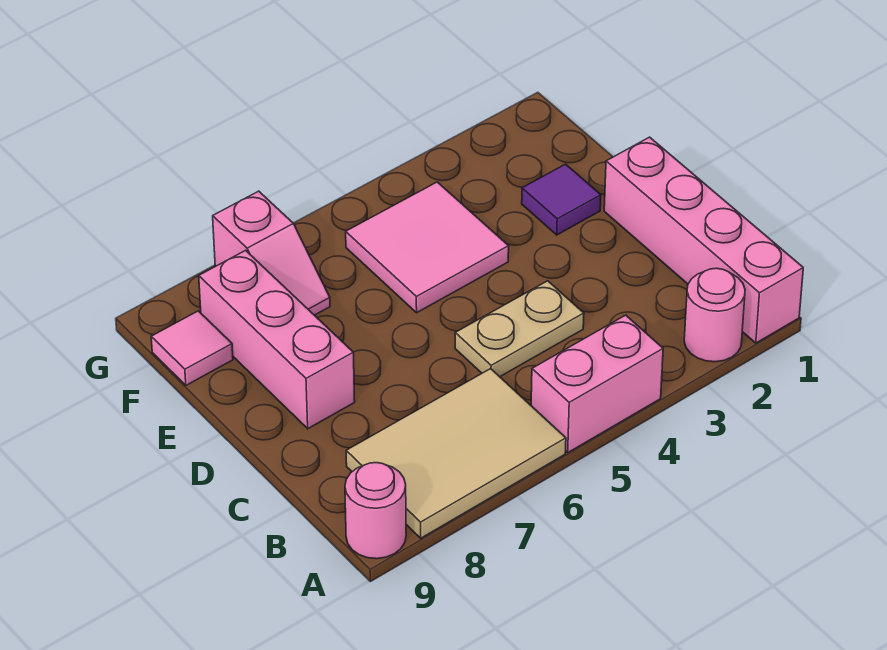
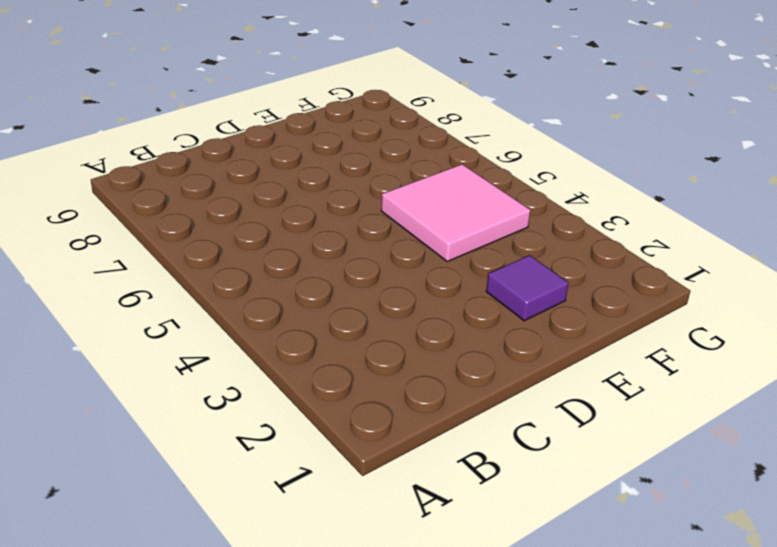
none -> pink brick A1:D1 level 1
none -> pink round brick A2 level 1

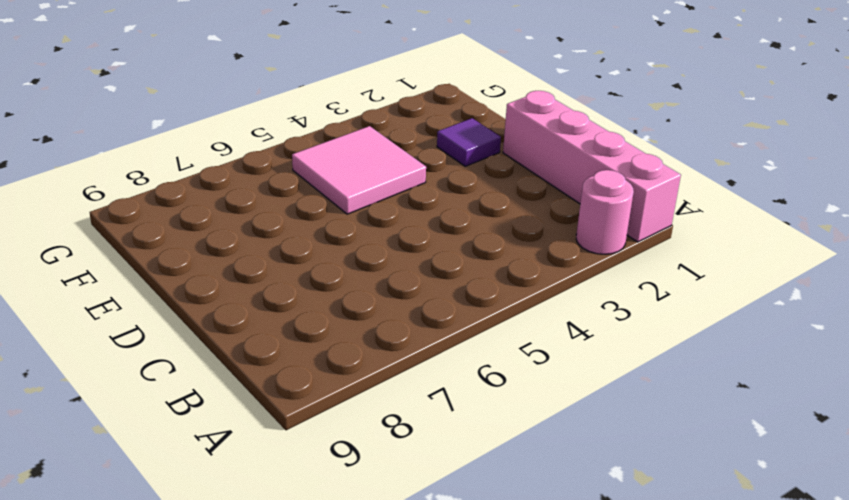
none -> pink brick A4:A5 level 1
none -> tan tile A6:B8 level 1

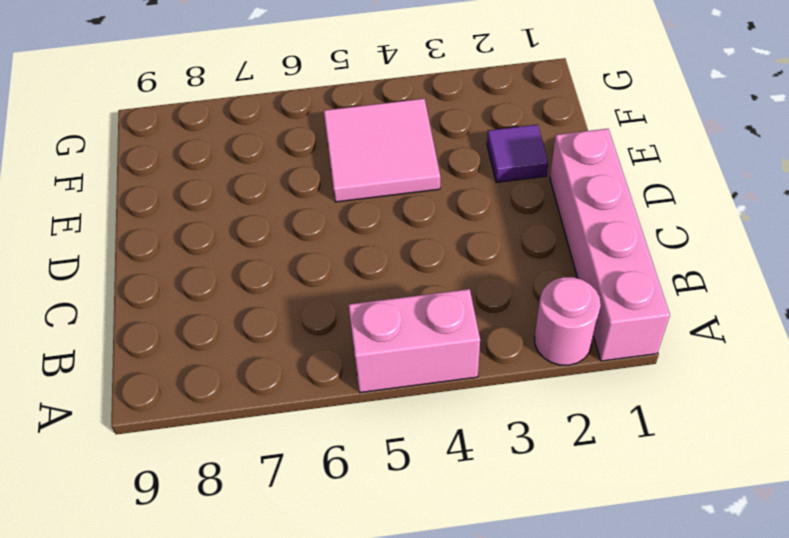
none -> tan tile A6:B8 level 1
none -> pink round brick A9 level 1

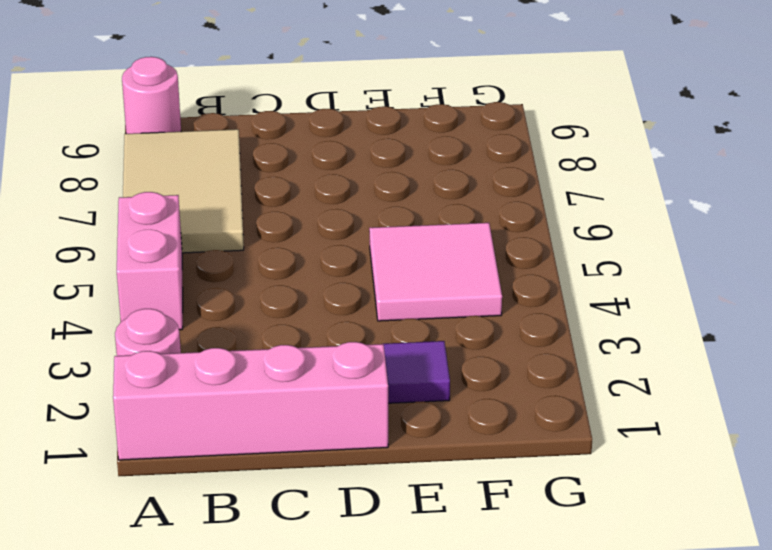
none -> tan plate C4:C5 level 1
none -> pink brick D8:F8 level 1

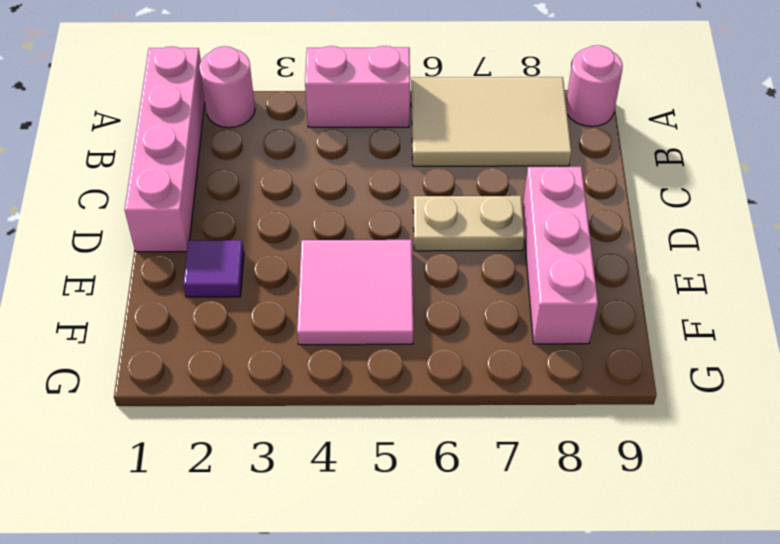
tan plate D6:D7 level 1 -> tan plate C4:C5 level 1
none -> pink slope F7:G7 level 1 top G
none -> pink tile F9 level 1

